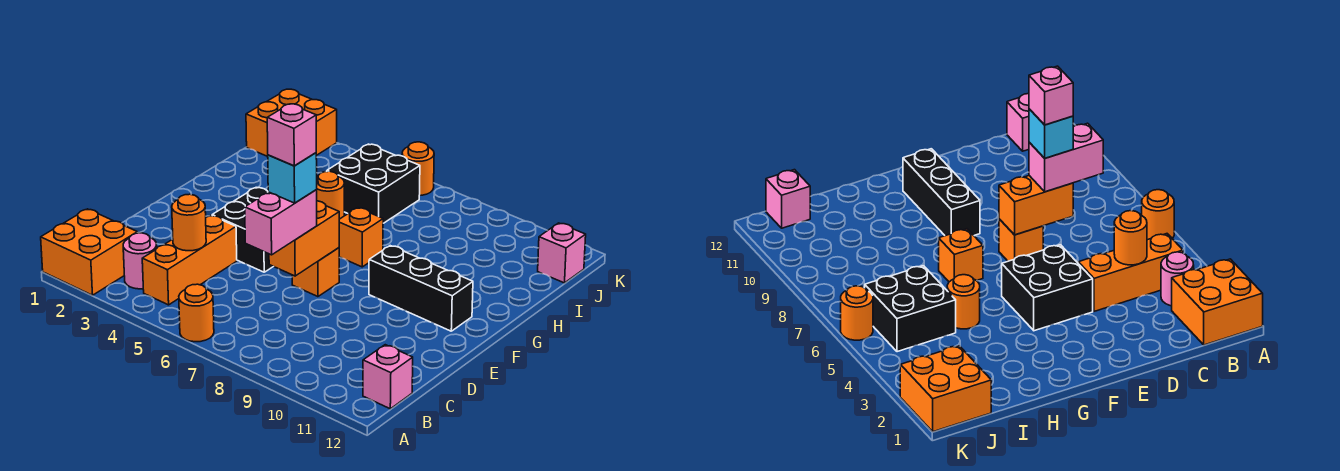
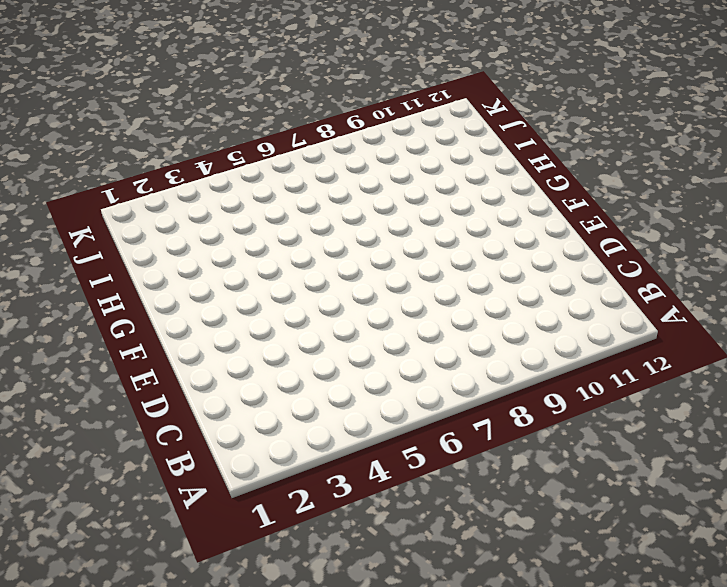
none -> orange brick A1:B2 level 1
none -> orange round brick A6 level 1
none -> pink round brick B3 level 1

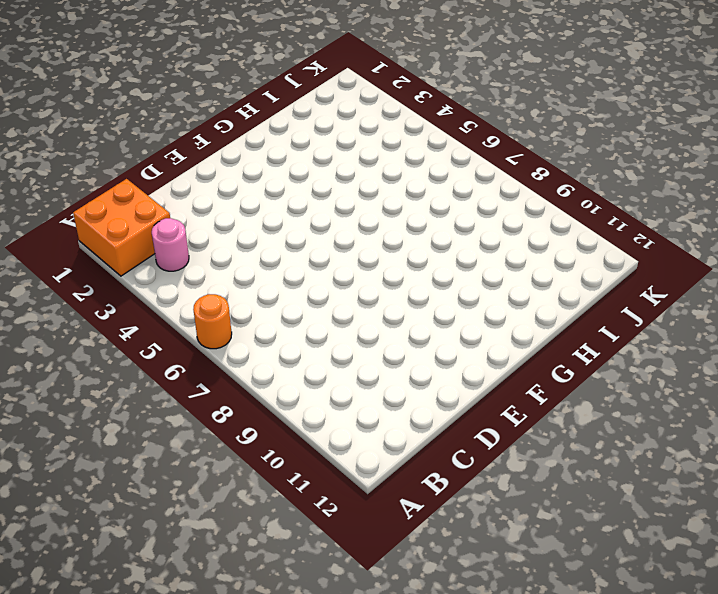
none -> orange brick B4:D4 level 1
none -> pink brick B12 level 1
none -> black brick E4:F5 level 1

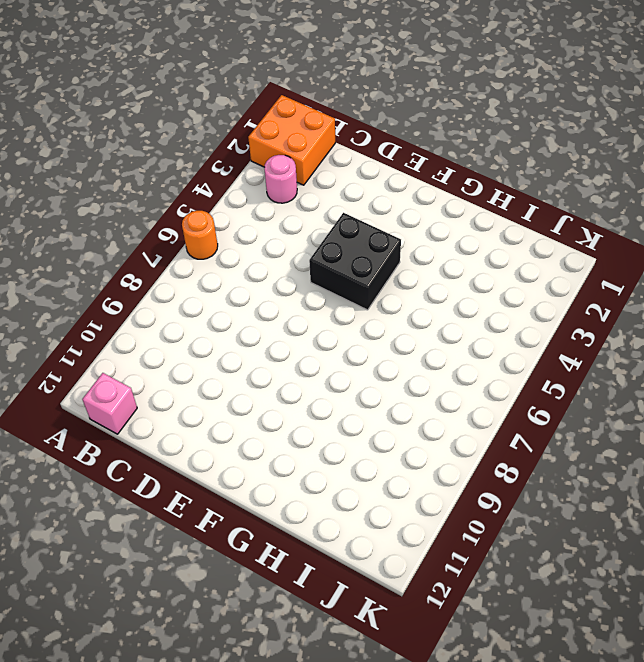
none -> orange brick B4:D4 level 1
none -> orange brick E7 level 1
none -> black brick F9:F11 level 1

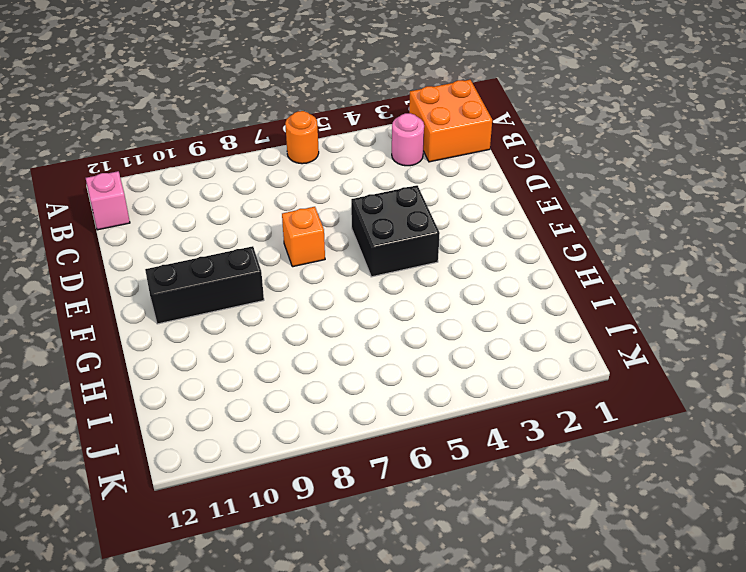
none -> orange brick B4:D4 level 1
none -> orange brick G7 level 1
none -> orange round brick H5 level 1

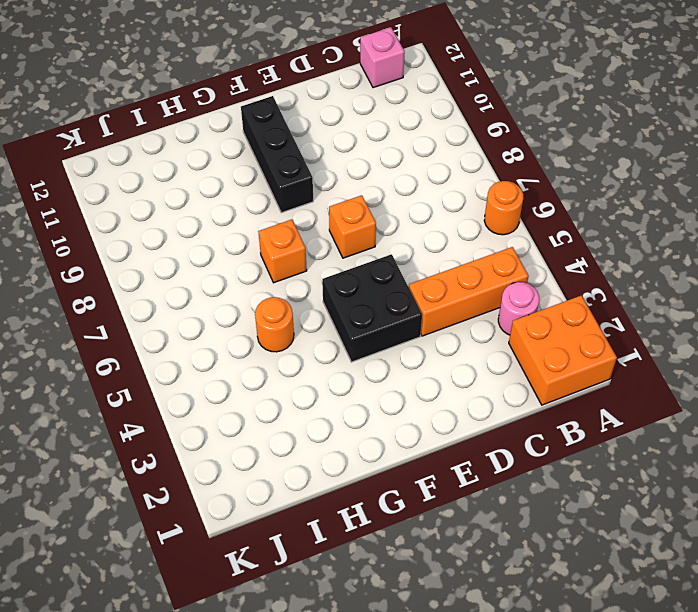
none -> black brick I5:J6 level 1
none -> orange brick J1:K2 level 1
none -> pink brick J12 level 1

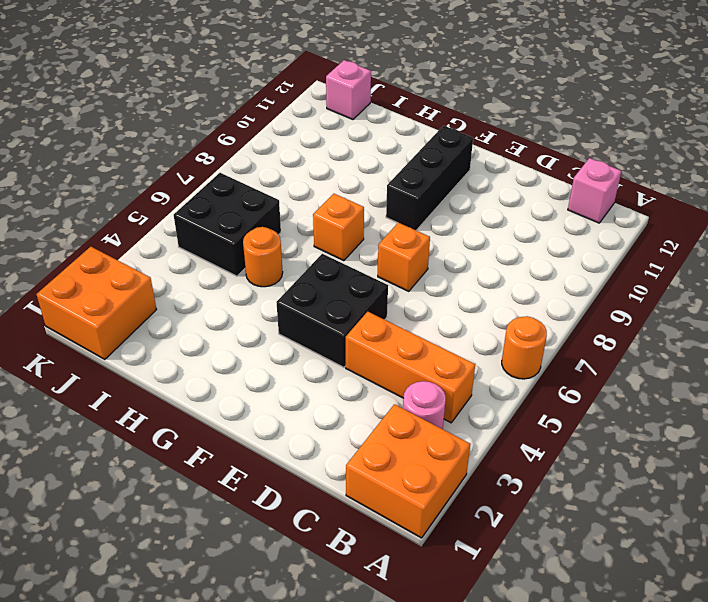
none -> orange round brick K6 level 1
none -> orange round brick C4 level 2
none -> orange brick D7:E7 level 2

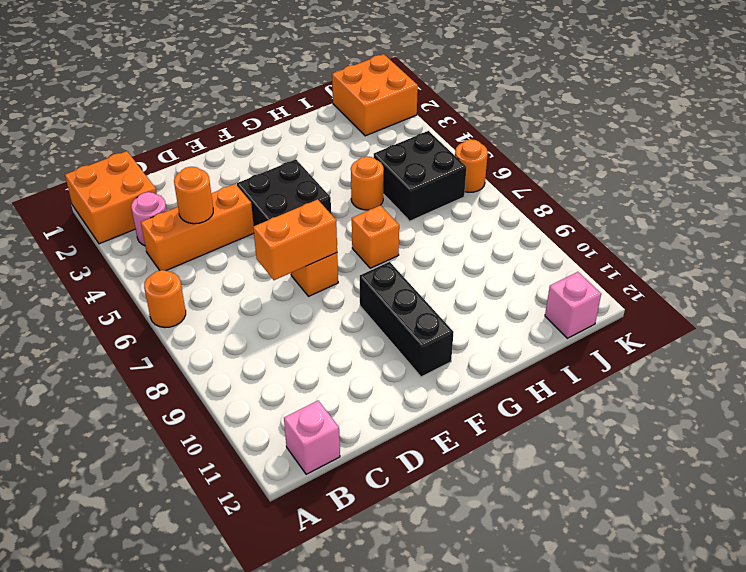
none -> pink brick C7:D7 level 3
none -> cyan brick D7 level 4
none -> pink brick D7 level 5

